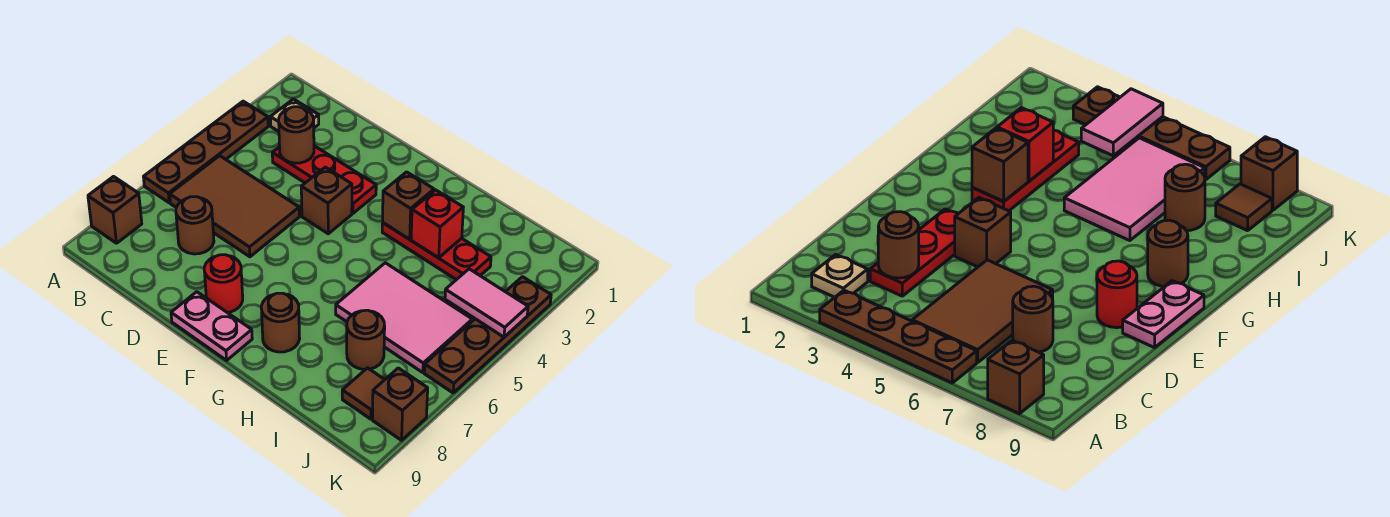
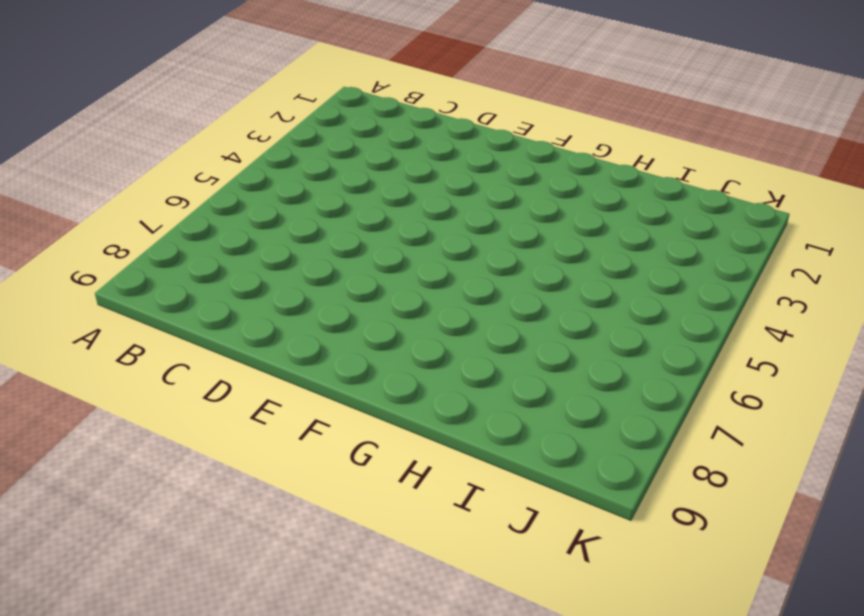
none -> brown plate A3:A6 level 1
none -> brown brick A8 level 1
none -> tan plate B2 level 1

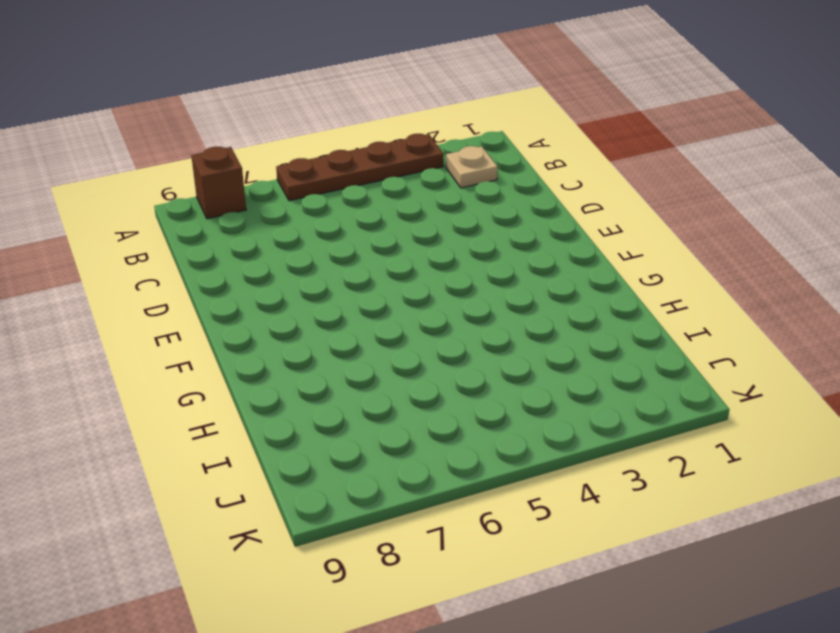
none -> brown tile B5:D6 level 1
none -> red plate C3:E3 level 1
none -> brown round brick C7 level 1

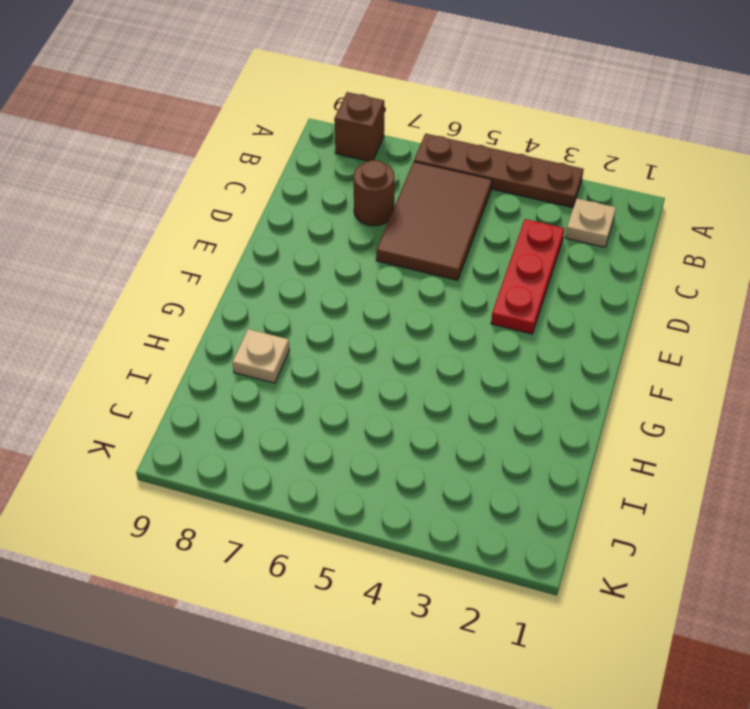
tan plate H8 level 1 -> none
none -> brown brick E4 level 1
none -> red round brick E8 level 1
none -> pink plate E9:F9 level 1

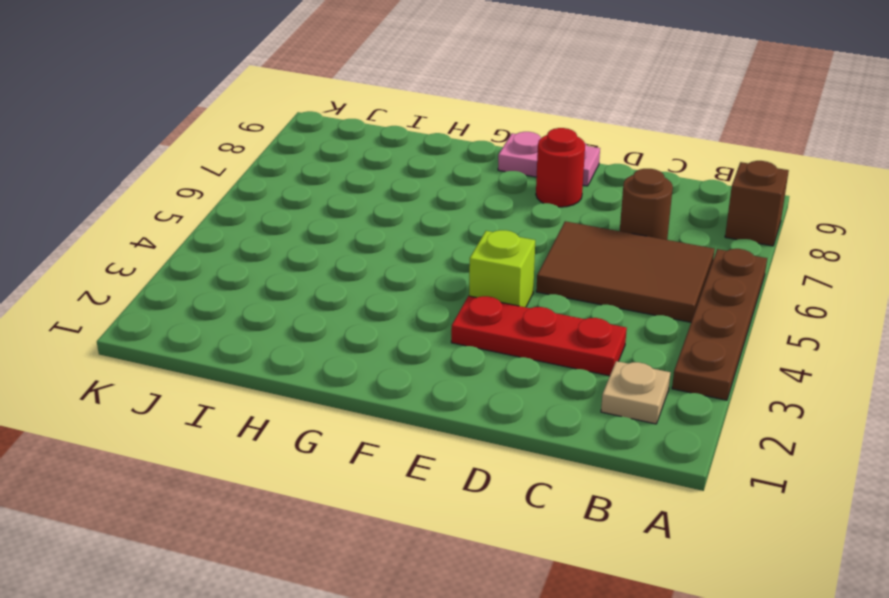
lime brick E4 level 1 -> brown brick E4 level 1
none -> red plate G3:I3 level 1
none -> brown round brick G8 level 1
none -> pink tile H5:J6 level 1

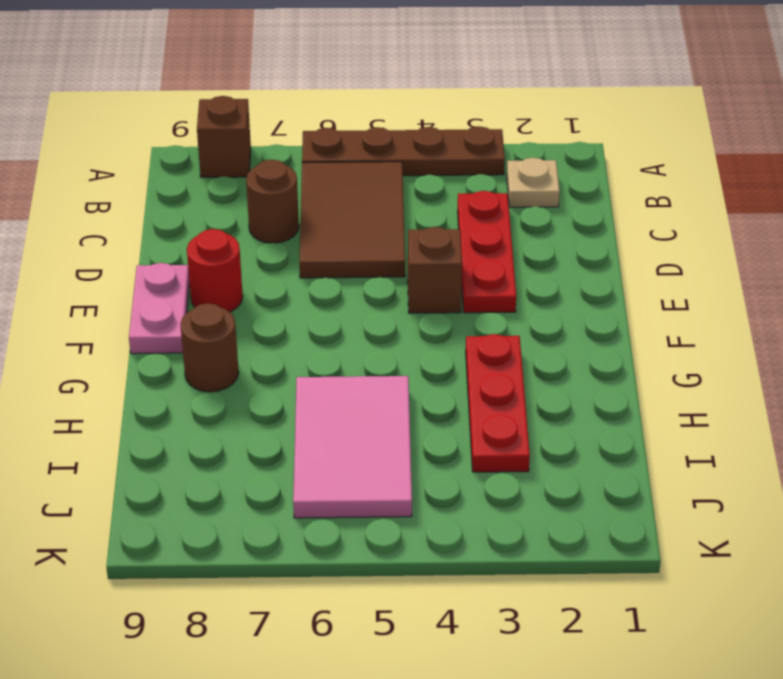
none -> brown round brick I7 level 1
none -> brown tile J8 level 1
none -> brown plate K3:K6 level 1

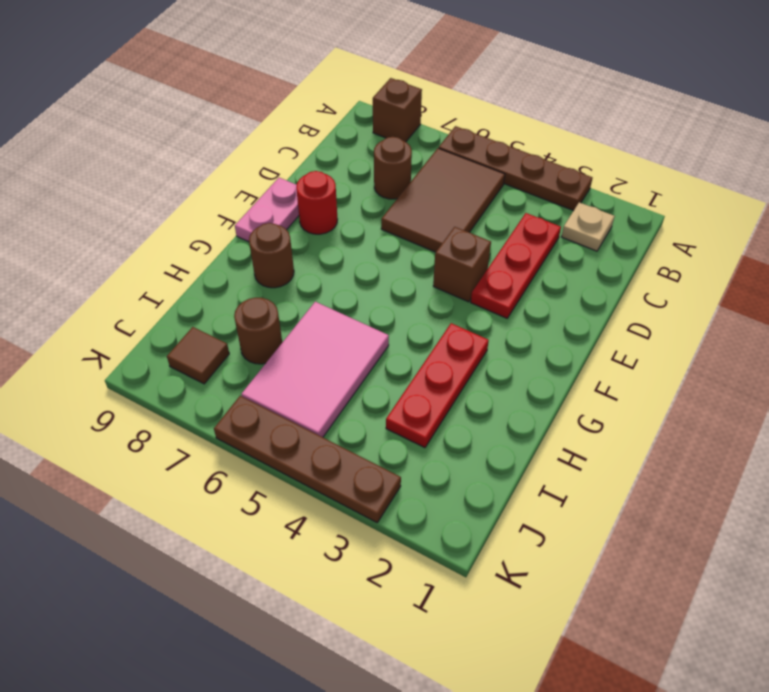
none -> brown brick K8 level 1
none -> brown round brick C3 level 2
none -> brown brick G3 level 2

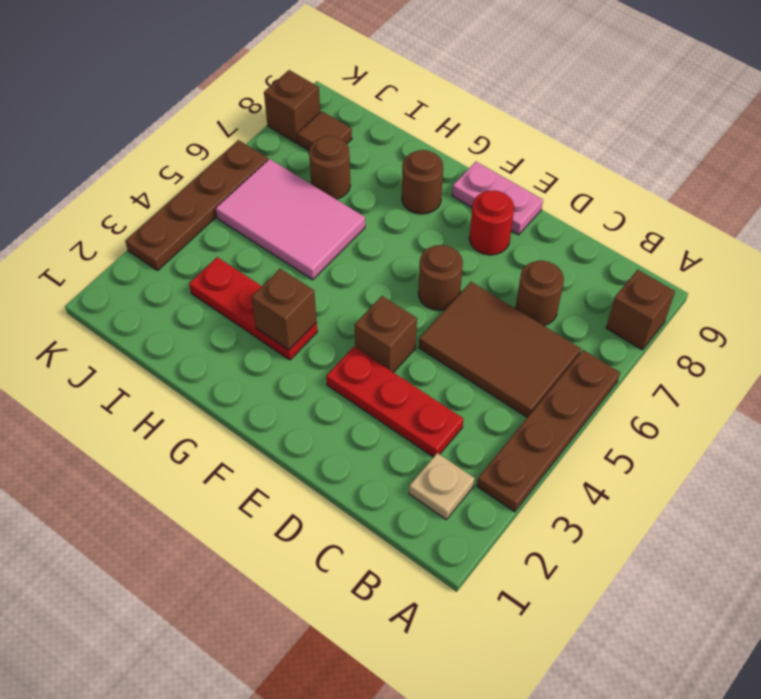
brown round brick E6 level 1 -> brown round brick C3 level 2
none -> red brick H3 level 2
none -> pink tile J4:K4 level 2

